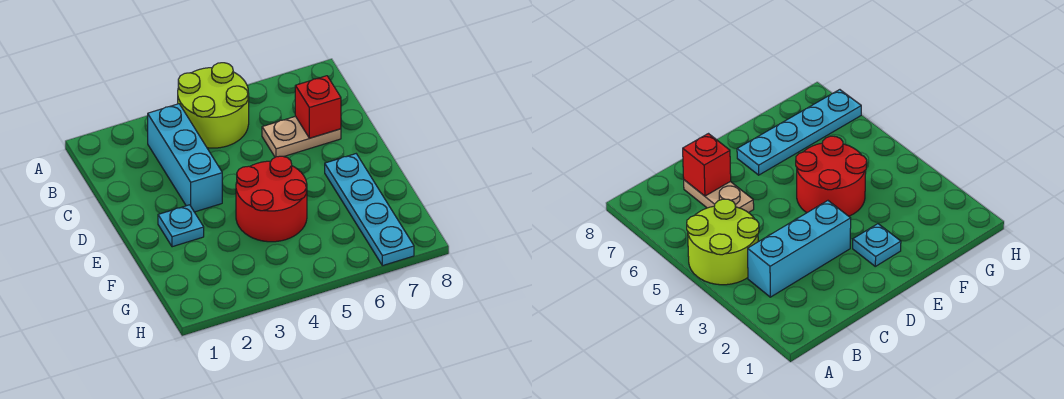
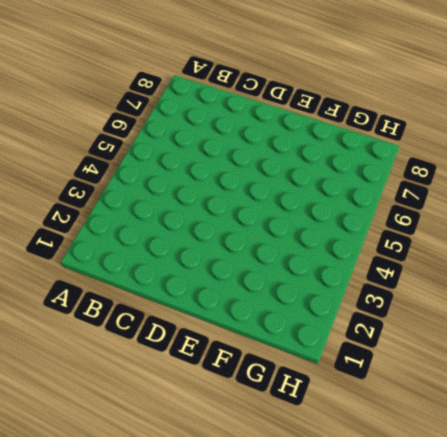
none -> lime round brick A4:B5 level 1
none -> cyan brick B3:D3 level 1

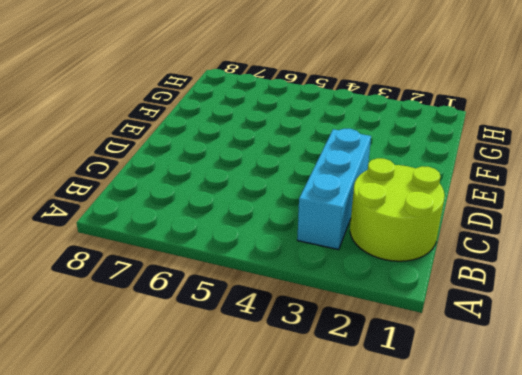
lime round brick B1:C2 level 1 -> lime round brick A4:B5 level 1
none -> tan plate C6:C7 level 1
none -> cyan plate E2 level 1

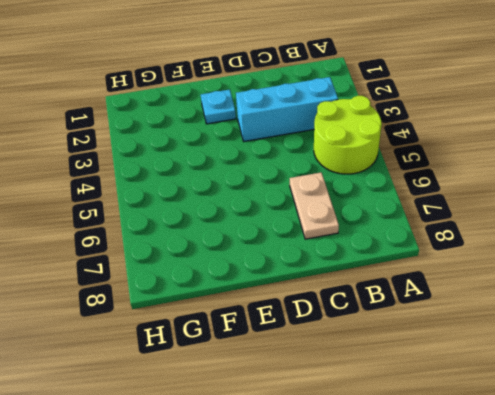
none -> red round brick E4:F5 level 1
none -> cyan plate E7:H7 level 1

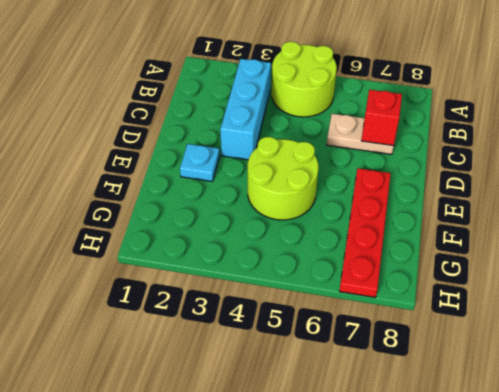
lime round brick E4:F5 level 1 -> red round brick E4:F5 level 1
red plate E7:H7 level 1 -> cyan plate E7:H7 level 1

